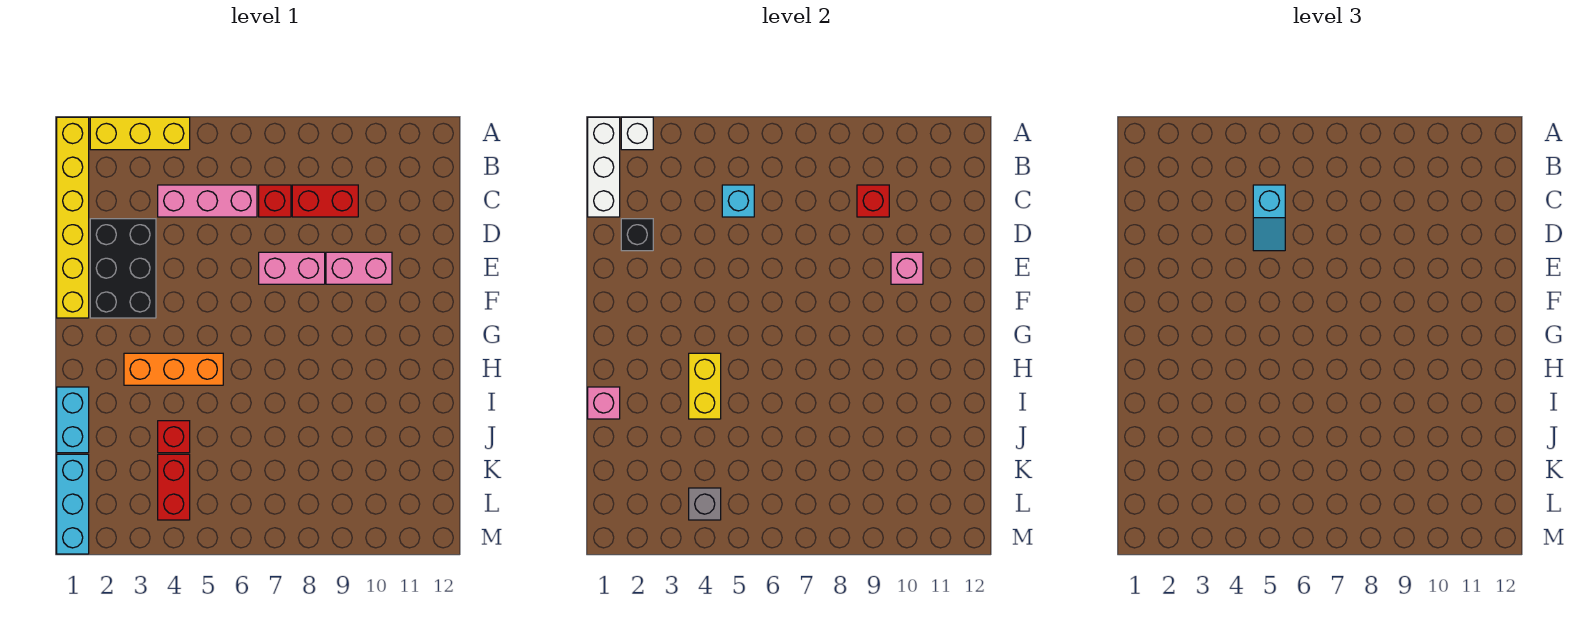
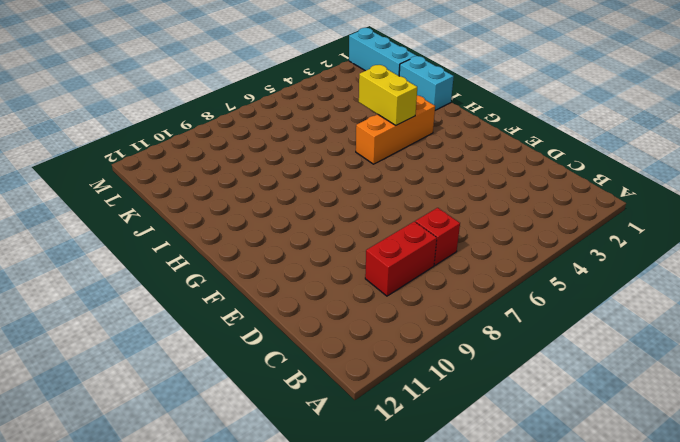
none -> yellow brick A1:F1 level 1
none -> yellow brick A2:A4 level 1
none -> pink brick C4:C6 level 1

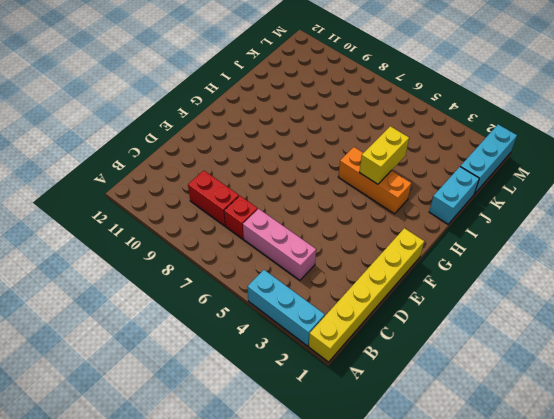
cyan brick A2:A4 level 1 -> yellow brick A2:A4 level 1
none -> black brick D2:F3 level 1
none -> pink brick E7:E8 level 1
none -> pink brick E9:E10 level 1

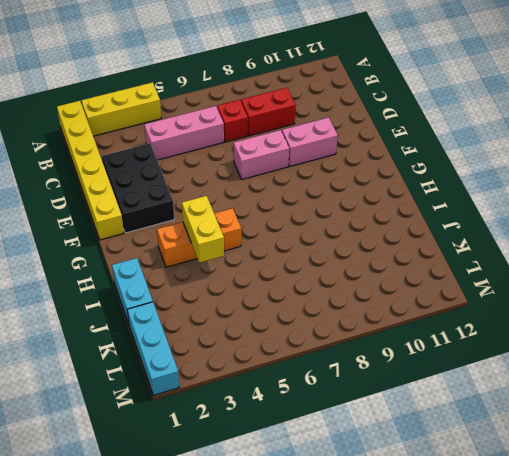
none -> red brick J4 level 1
none -> red brick K4:L4 level 1
none -> white brick A1:C1 level 2

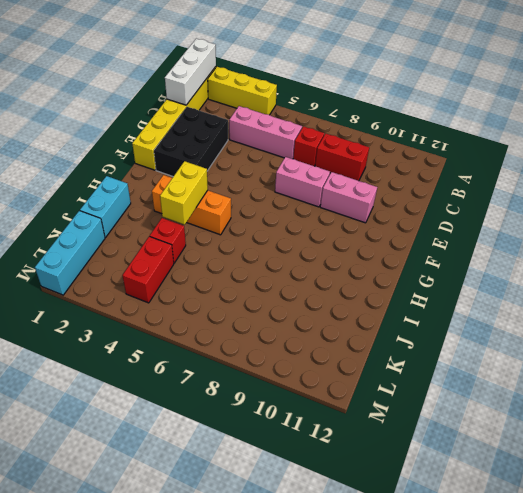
none -> white brick A2 level 2
none -> cyan brick C5 level 2
none -> red brick C9 level 2

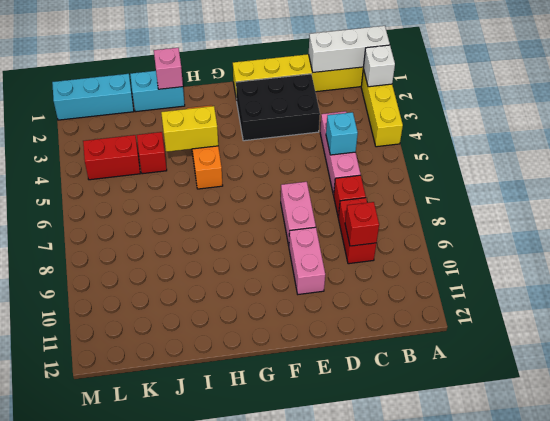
none -> black brick D2 level 2
none -> pink brick E10 level 2
none -> grey brick L4 level 2

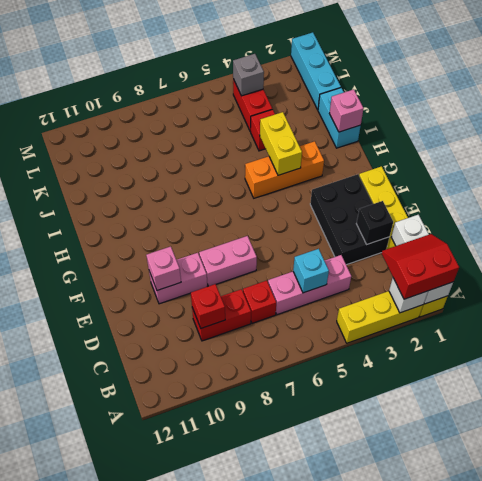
red slope A1:B2 level 3 top A -> none
none -> cyan slope C5:D5 level 3 top C

